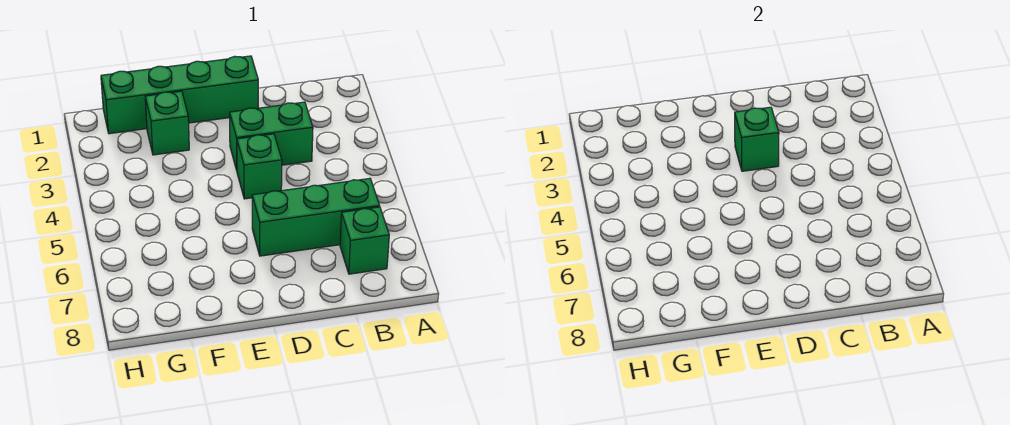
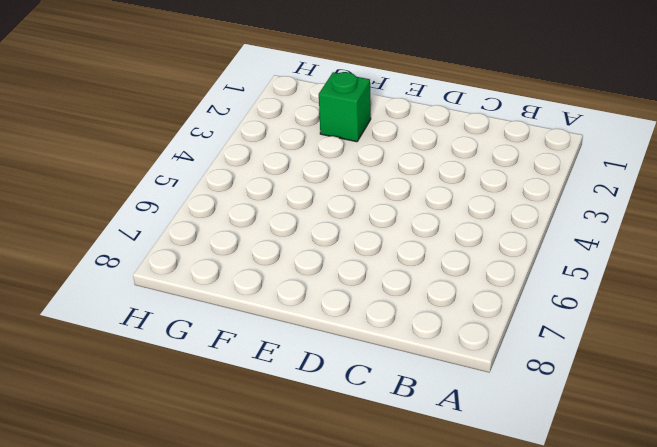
none -> green brick B6:D6 level 1
none -> green brick B7 level 1

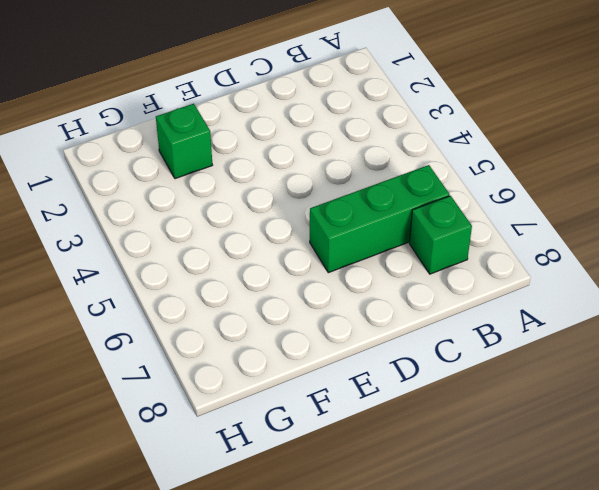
none -> green brick C3:D3 level 1
none -> green brick D1:G1 level 1

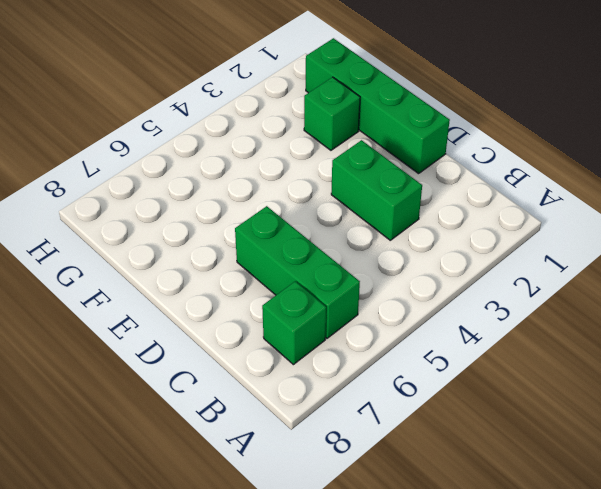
none -> green brick D4 level 1
none -> green brick D3 level 2

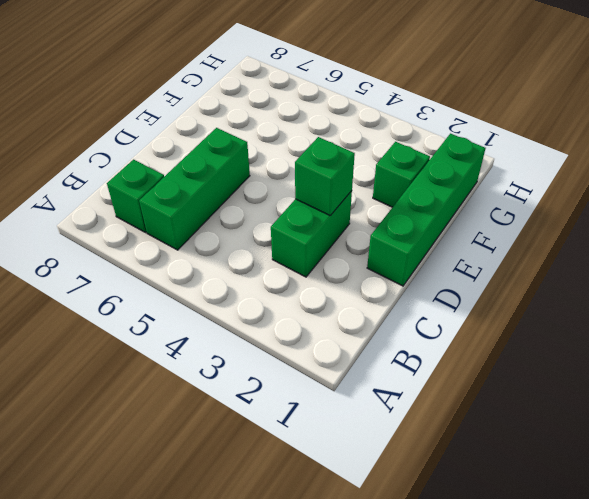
none -> green brick D4 level 1

